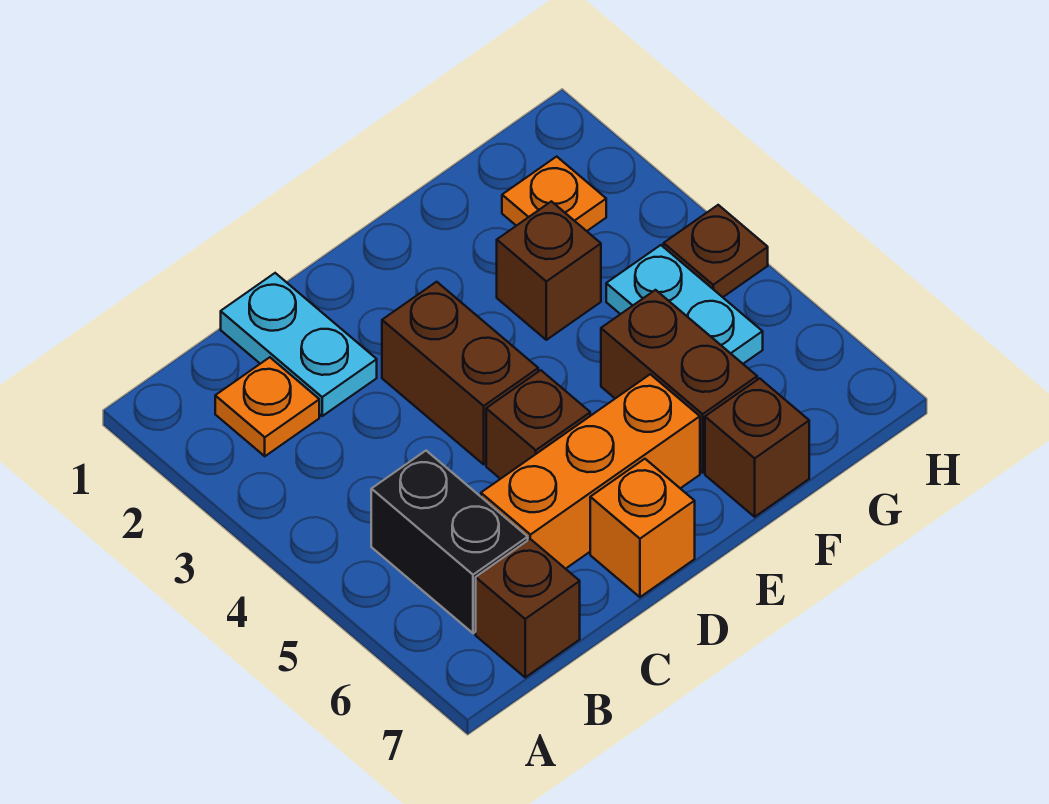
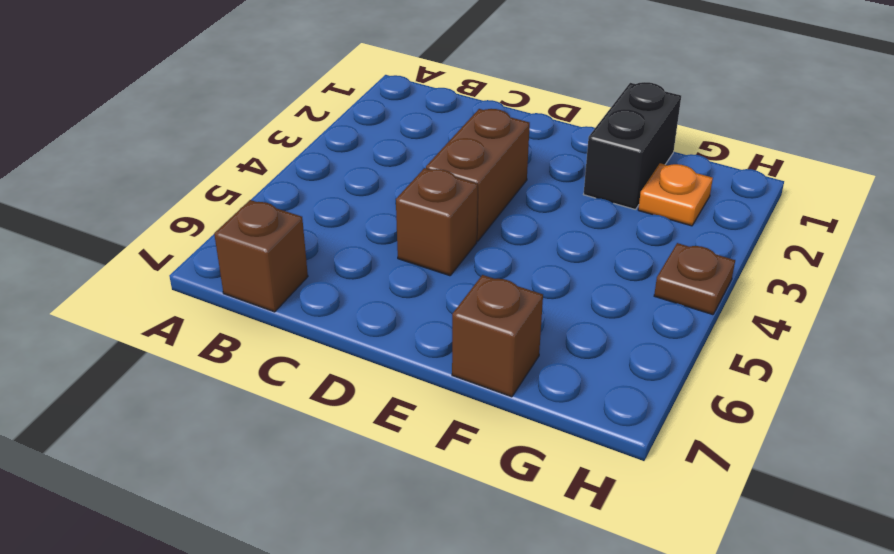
black brick F1:F2 level 1 -> black brick B5:B6 level 1
none -> orange plate B2 level 1
none -> cyan plate C1:C2 level 1
none -> orange brick C6:E6 level 1

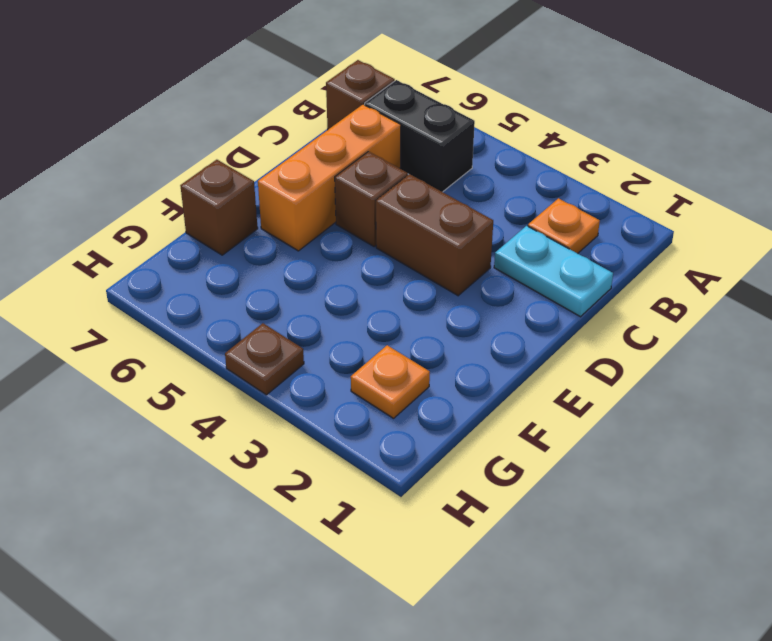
none -> orange brick D7 level 1
none -> brown brick F3 level 1
none -> brown brick F5:F6 level 1

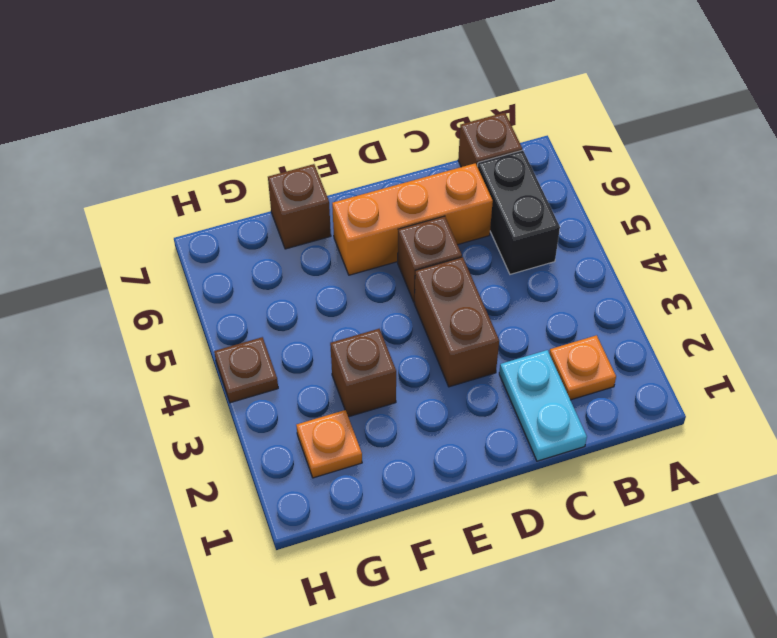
none -> orange brick D7 level 1
none -> brown brick F5:F6 level 1
none -> cyan plate G4:G5 level 1

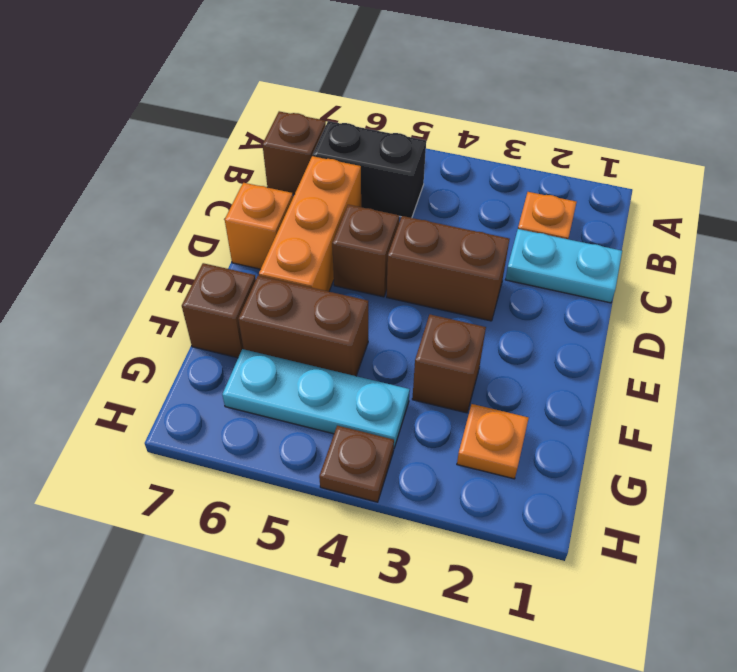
cyan plate G4:G6 level 1 -> cyan plate G4:G5 level 1

